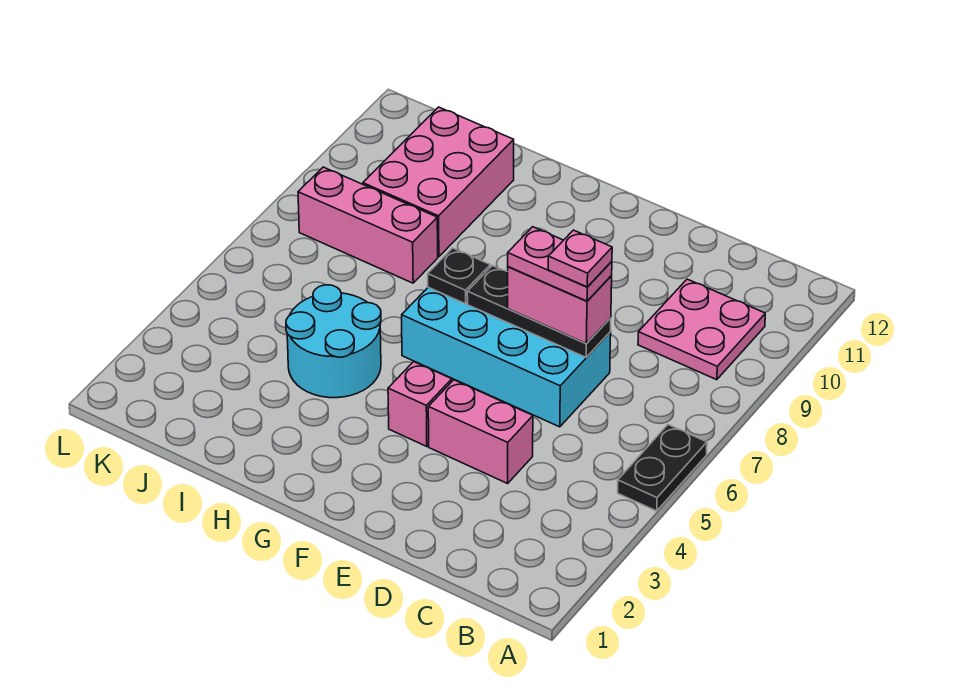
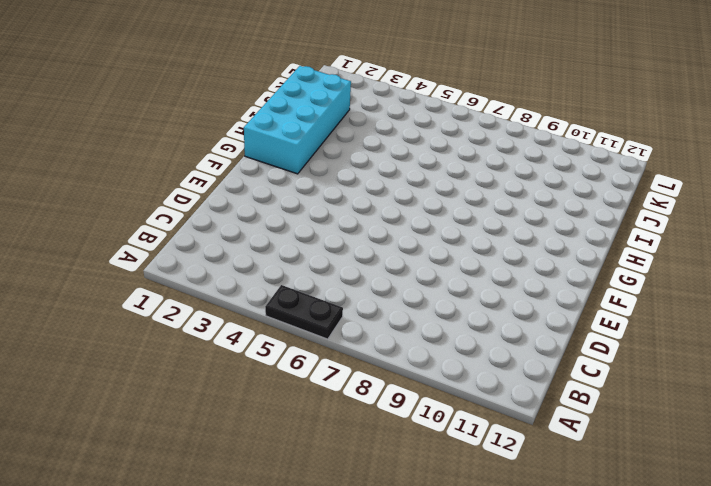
cyan brick G1:J2 level 1 -> cyan brick D6:G7 level 1
none -> pink plate B9:C10 level 1
none -> pink brick D4:E4 level 1
none -> pink brick F4 level 1

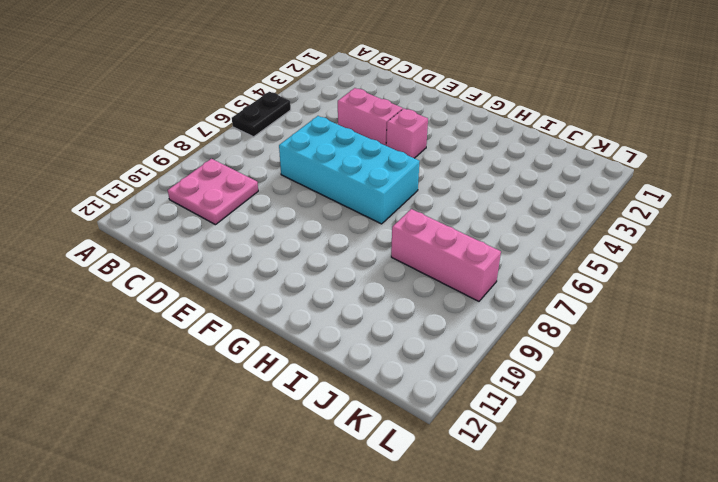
none -> cyan round brick H4:I5 level 1
none -> pink brick I9:J11 level 1
none -> black plate D7:F7 level 2

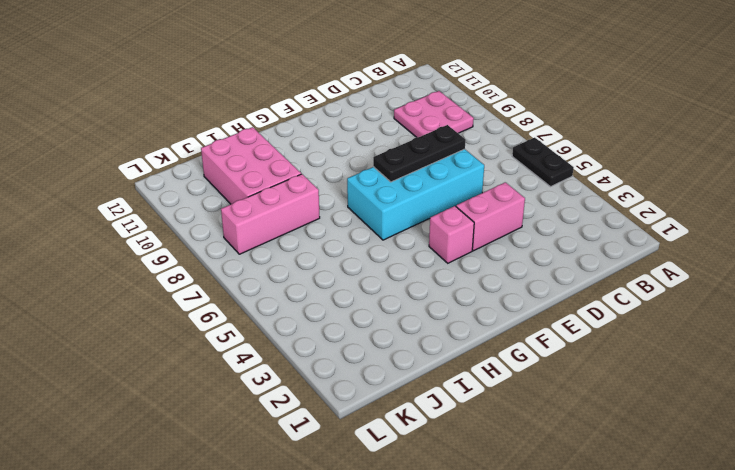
none -> cyan round brick H4:I5 level 1
none -> black plate G7 level 2
none -> pink brick D7:E7 level 3

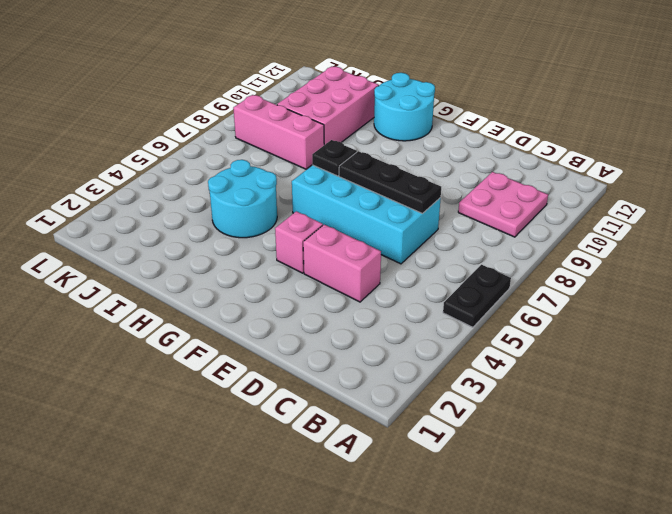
cyan round brick G11:H12 level 1 -> none
none -> pink brick D7:E7 level 3
none -> pink plate D7:E7 level 4
none -> pink plate D7 level 5

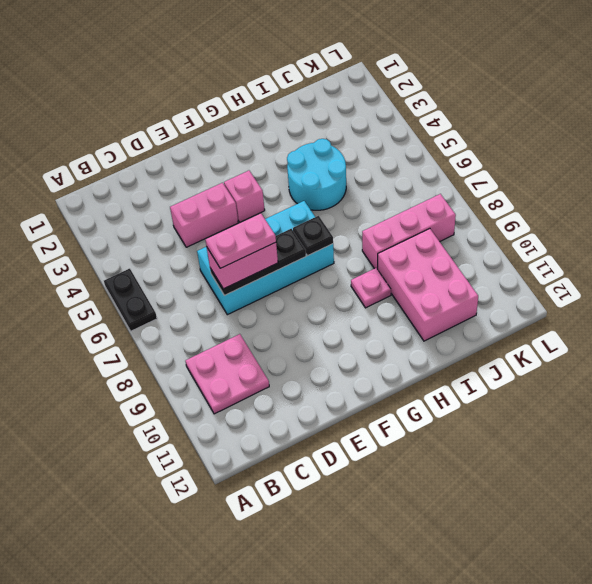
pink plate H9 level 1 -> pink plate D7 level 5

